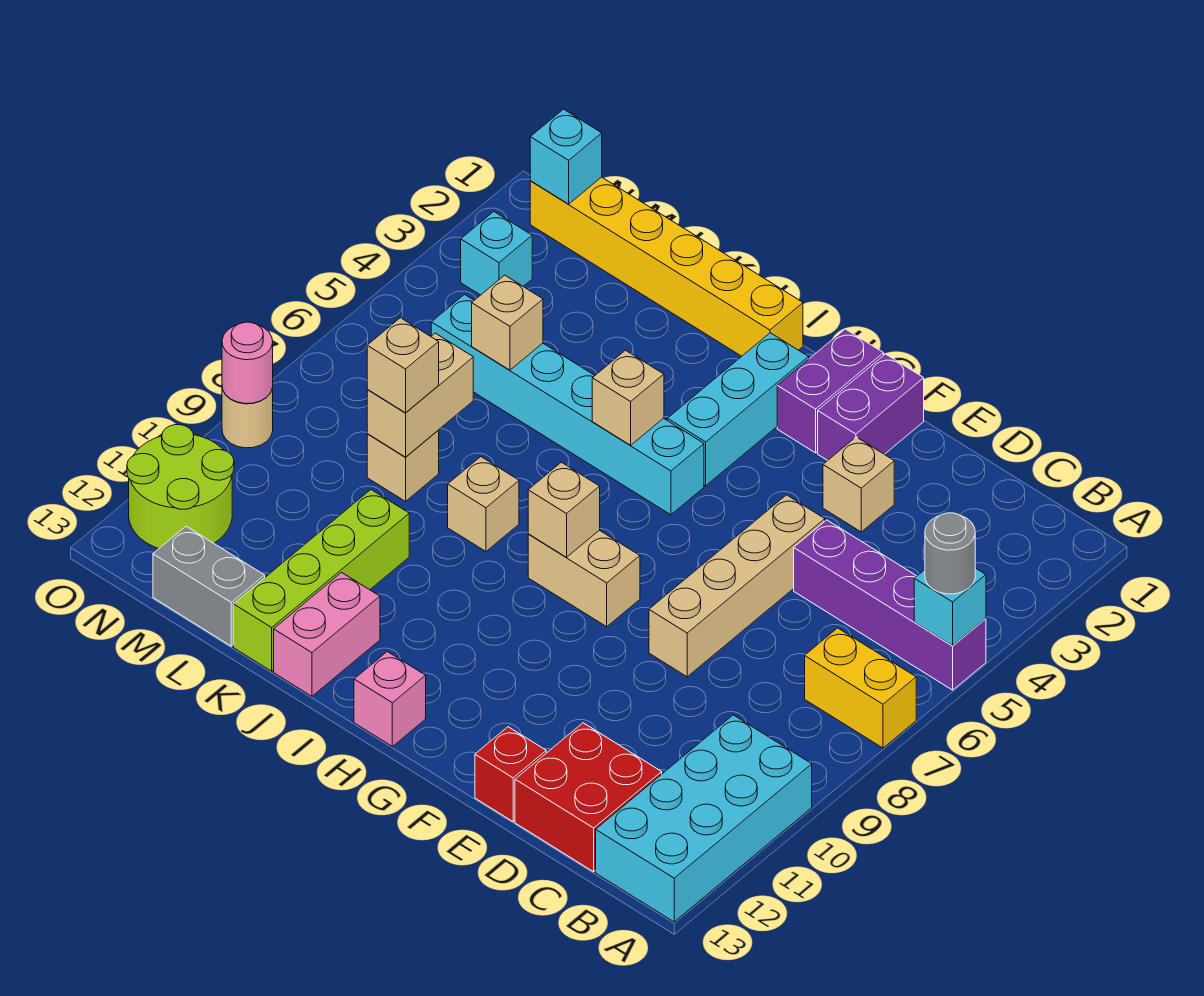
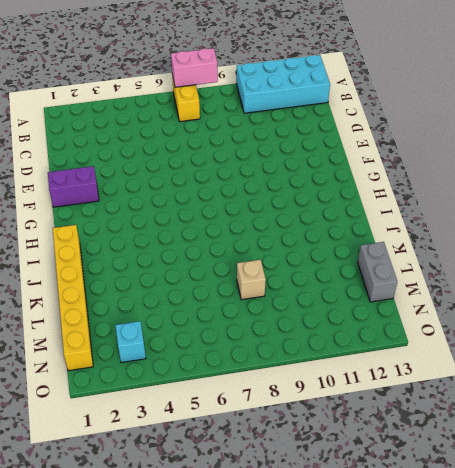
pink brick A7:A8 level 2 -> pink brick J12:J13 level 1
none -> purple brick A5:D5 level 1
none -> red brick C12:D13 level 1
none -> tan brick E3 level 1
none -> tan brick E5:E8 level 1

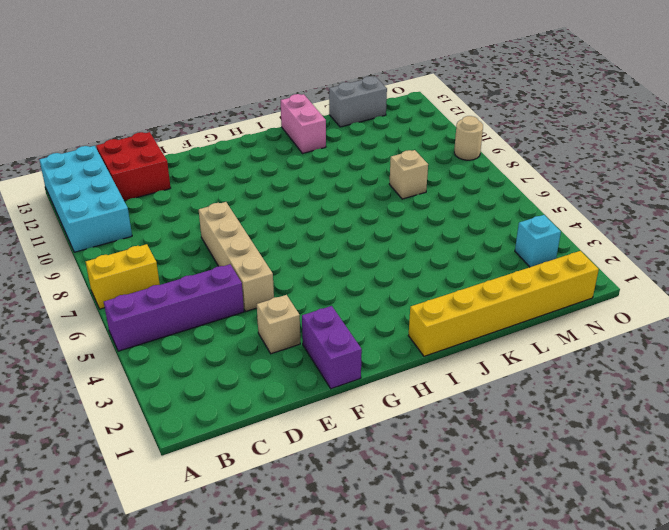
none -> red brick E13 level 1
none -> purple brick G1:G2 level 1
none -> tan brick G8:H8 level 1
none -> cyan brick H2:H4 level 1

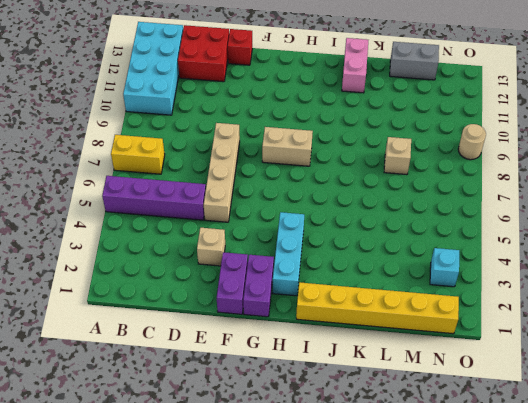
none -> cyan brick H5:M5 level 1
none -> pink brick H13 level 1
none -> tan brick J8 level 1
none -> lime brick K10:K13 level 1

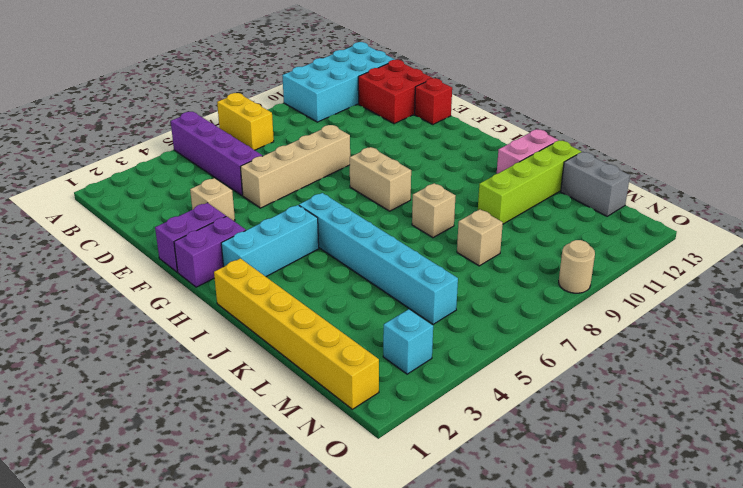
none -> pink brick H13 level 1
none -> lime round brick N11:O12 level 1
none -> cyan brick A5 level 2
none -> tan brick H8 level 2

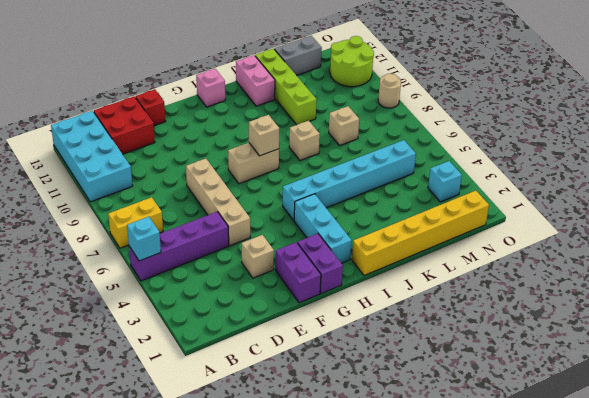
none -> tan brick I5 level 2
none -> tan brick L5 level 2
none -> tan brick L7:L8 level 2
none -> cyan brick N1 level 2

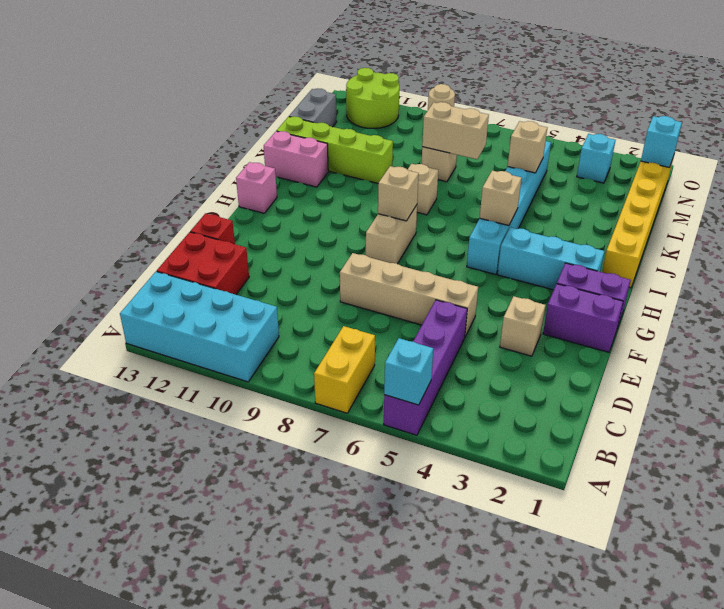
none -> pink round brick O9 level 2
none -> grey round brick A5 level 3
none -> tan brick L8 level 3

